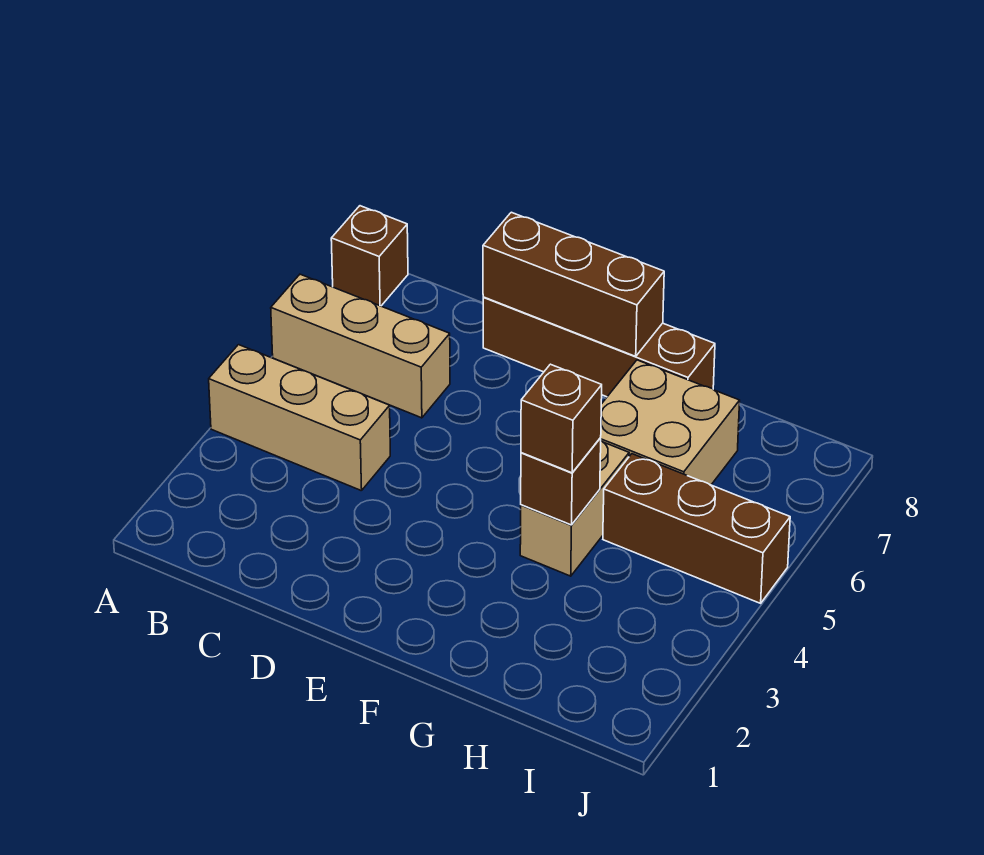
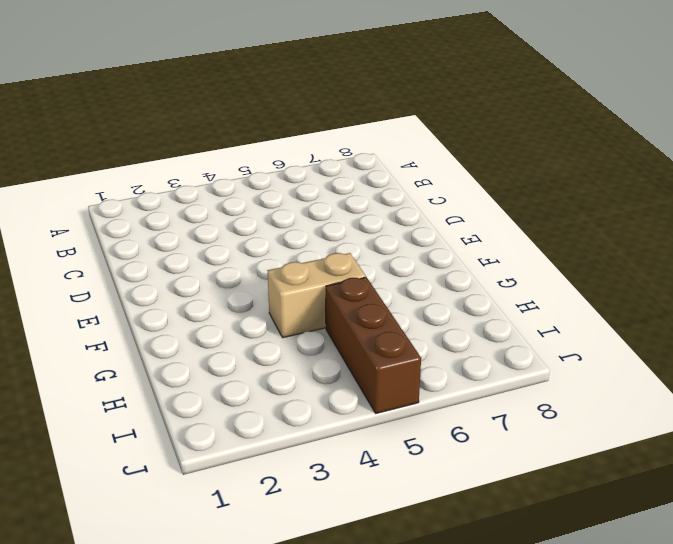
none -> tan brick A4:C4 level 1
none -> tan brick A6:C6 level 1

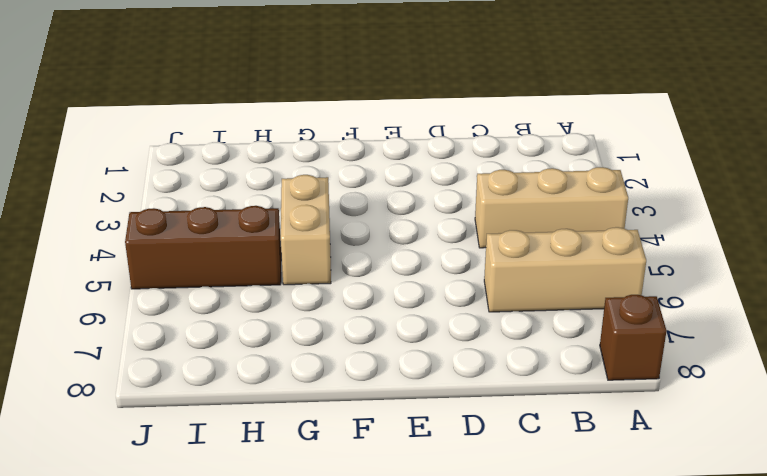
none -> brown brick D8:G8 level 1
none -> tan brick G6:H7 level 1

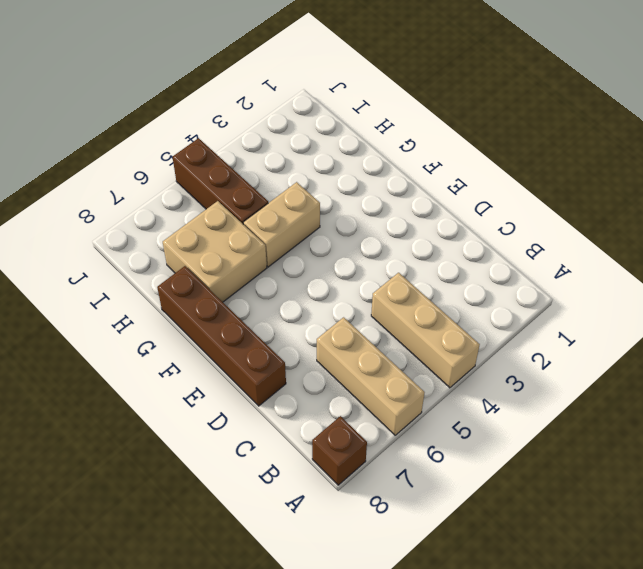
none -> brown brick D8:F8 level 2
none -> brown brick G4 level 2

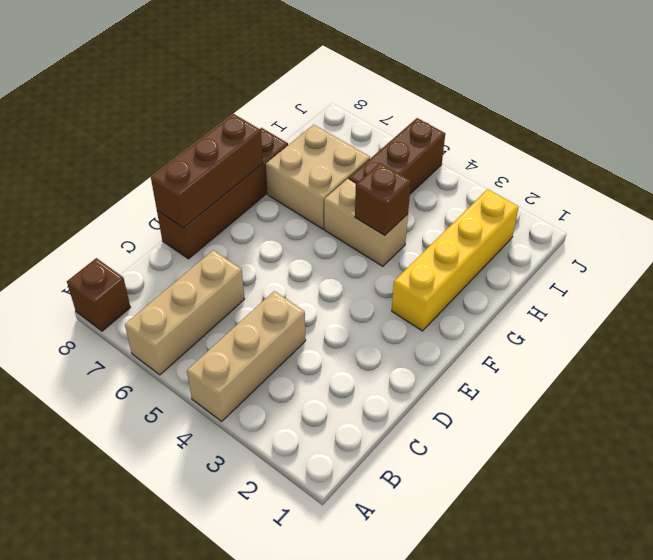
yellow brick F2:I2 level 1 -> none
none -> brown brick G4 level 3

